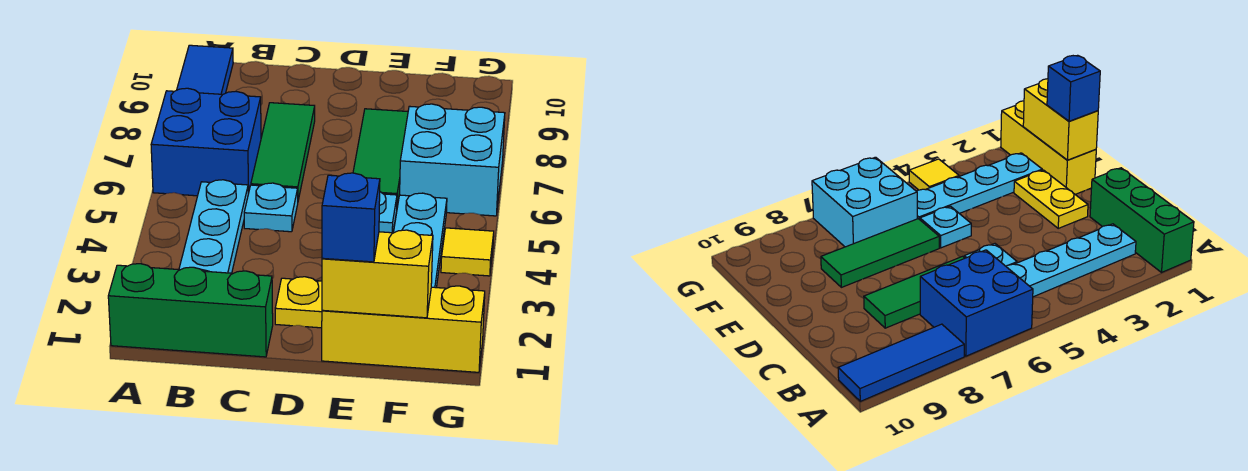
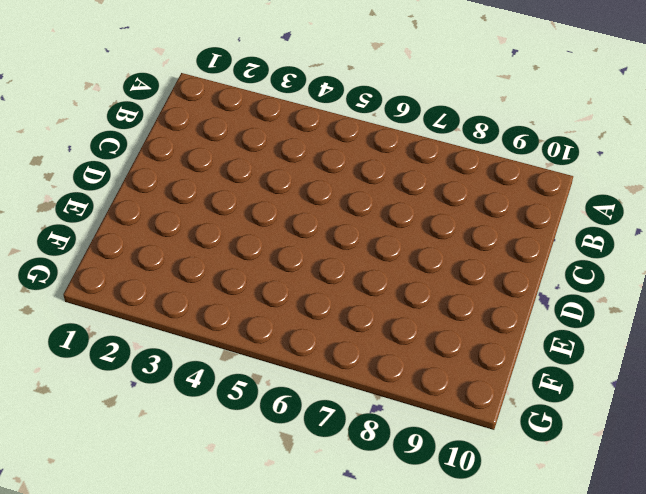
none -> green brick A1:C1 level 1
none -> blue brick A6:B7 level 1
none -> blue tile A8:A10 level 1

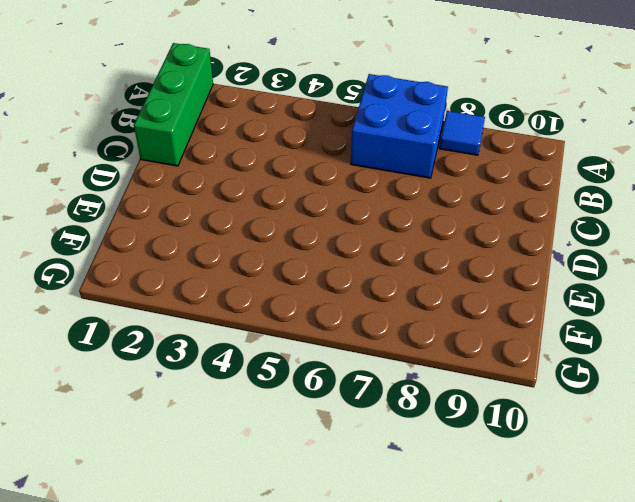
blue tile A8 level 1 -> blue tile A8:A10 level 1
none -> cyan plate B2:B5 level 1
none -> cyan plate C5 level 1
none -> green tile C6:C8 level 1

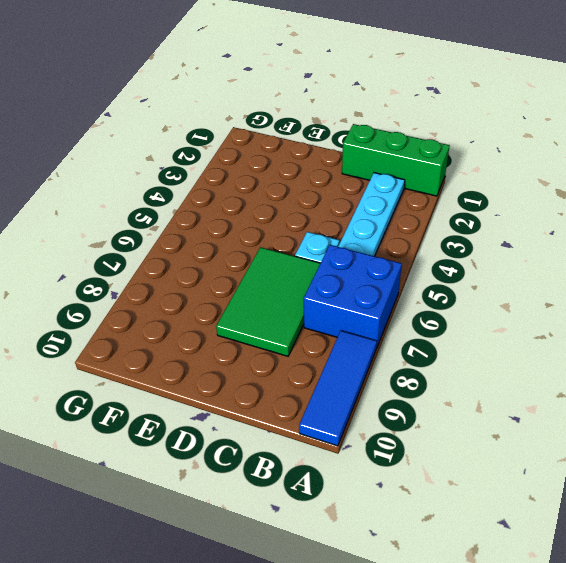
green tile C6:D8 level 1 -> green tile C6:C8 level 1
none -> yellow plate D2:E2 level 1
none -> yellow brick E1:G1 level 1
none -> cyan plate E5 level 1

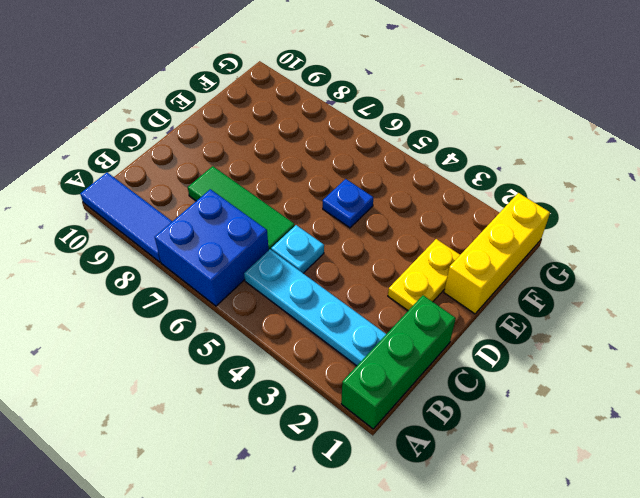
blue plate E5 level 1 -> cyan plate E5 level 1
none -> green tile E6:E8 level 1
none -> cyan plate F2:F5 level 1
none -> cyan brick F6:G7 level 1

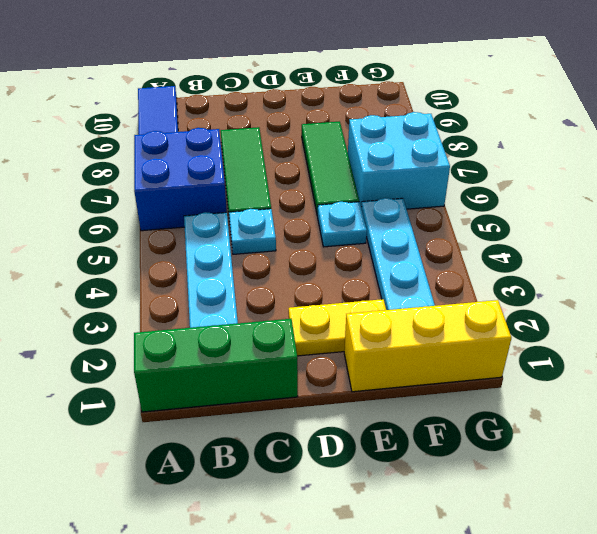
none -> yellow tile G4 level 1
none -> yellow brick E1:F1 level 2
none -> blue brick E1 level 3

